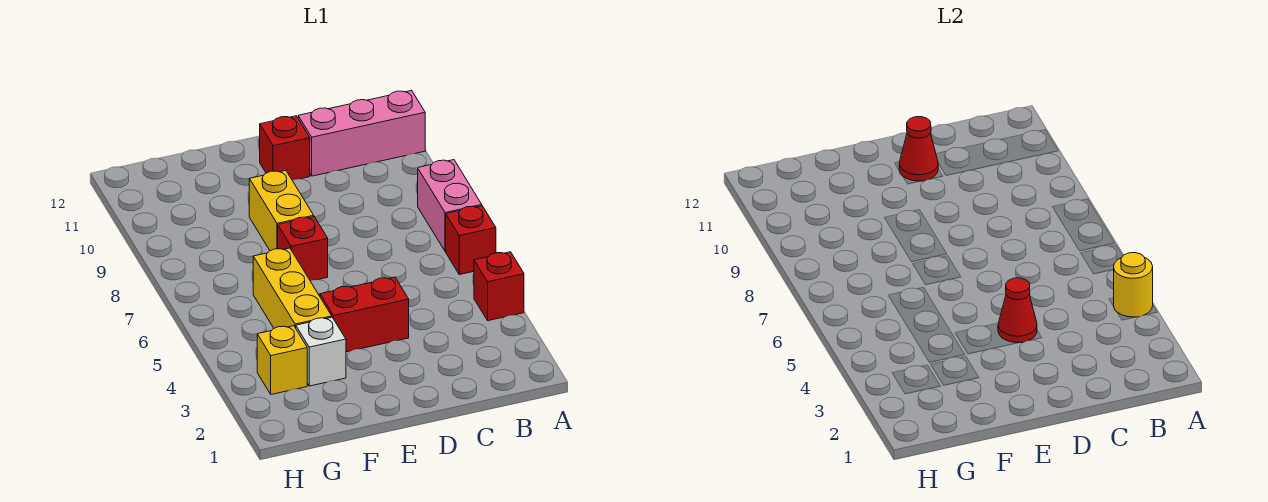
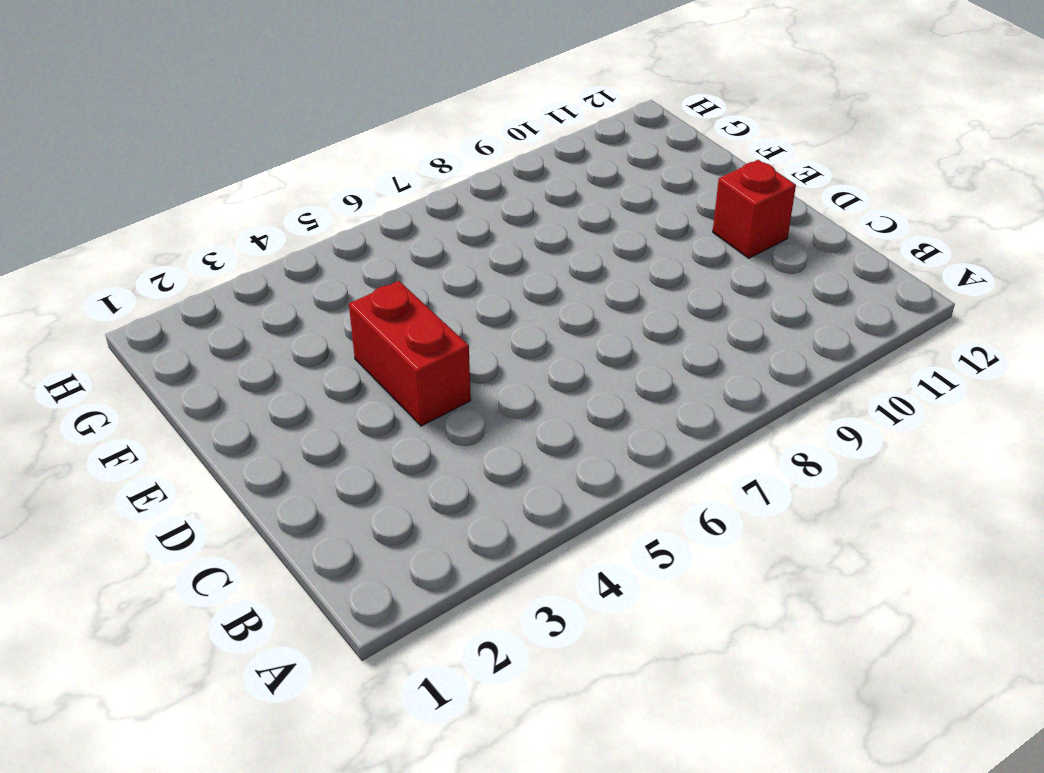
none -> red brick A4 level 1
none -> red brick A6 level 1
none -> pink brick A7:A8 level 1

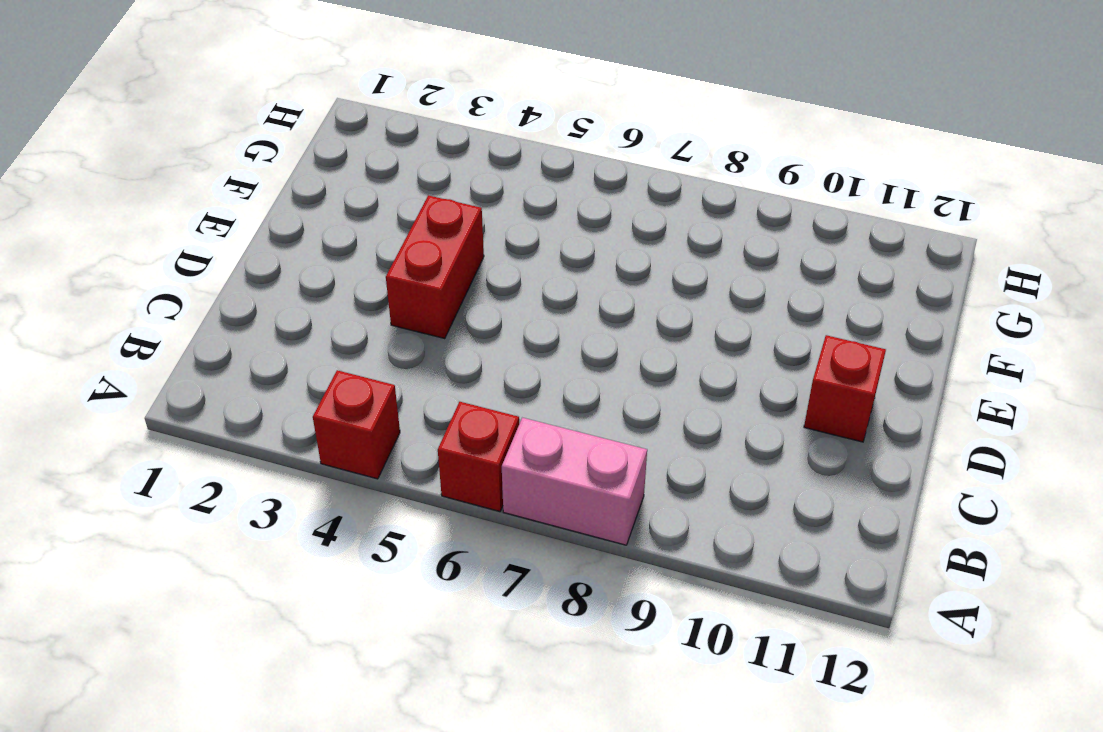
none -> pink brick A11:C11 level 1
none -> red brick E7 level 1
none -> yellow brick E8:E9 level 1

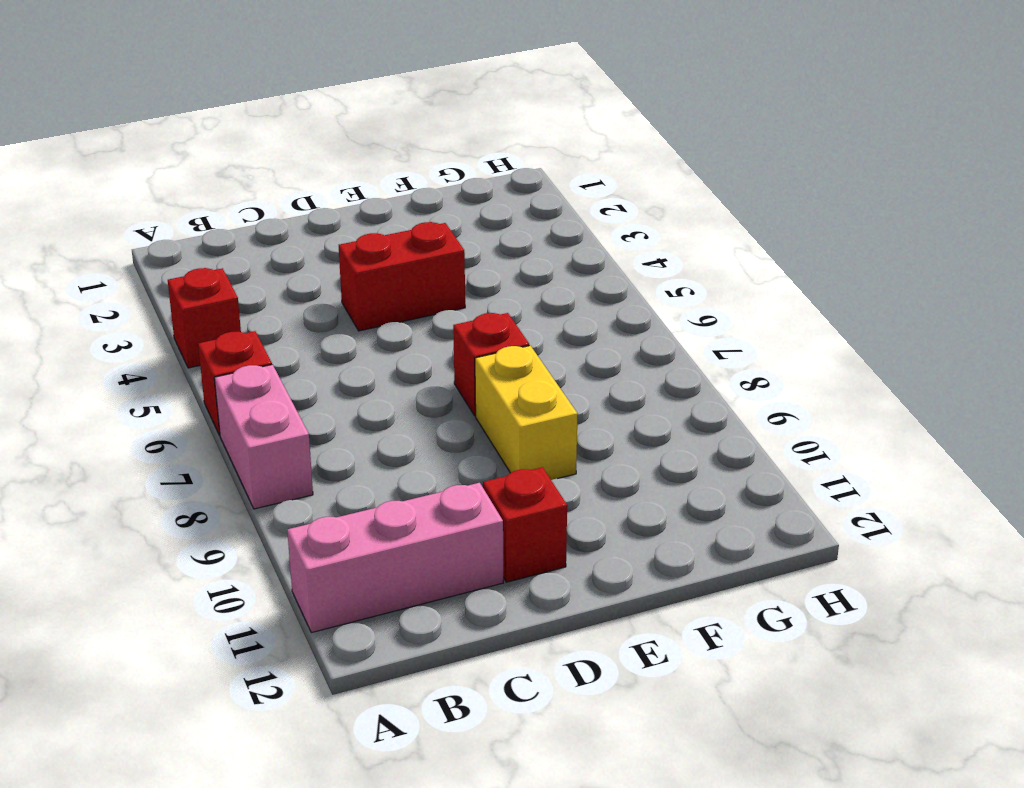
none -> white brick F3 level 1
none -> yellow brick F4:F6 level 1
none -> yellow brick G3 level 1

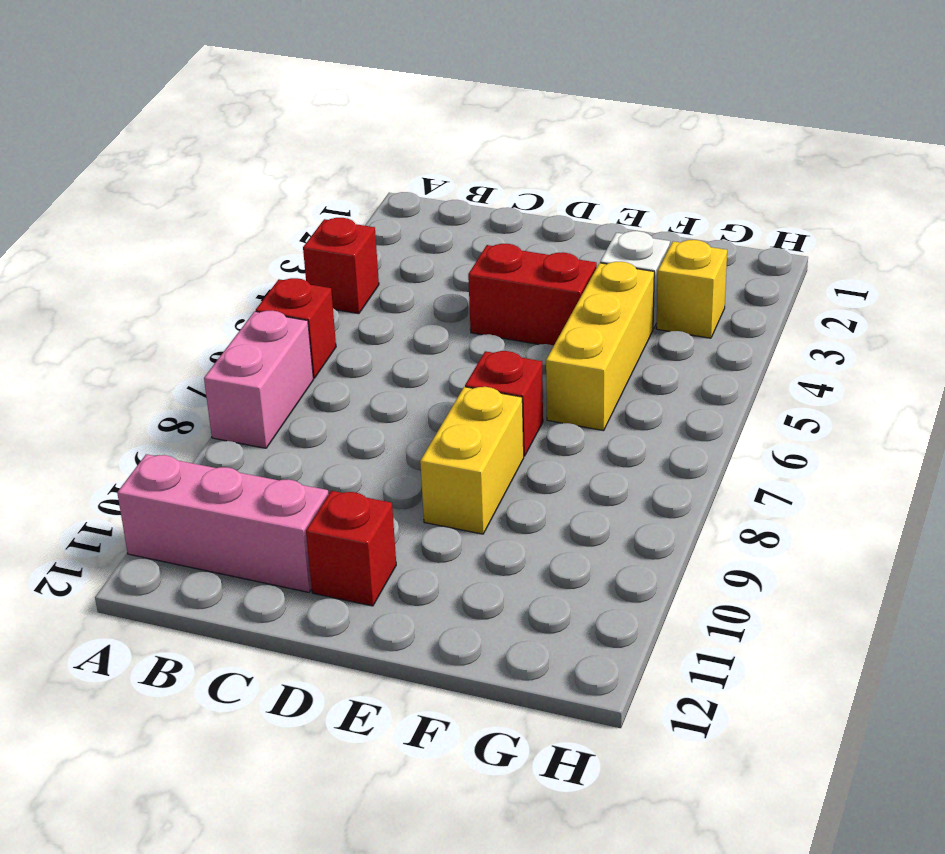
none -> yellow round brick A4 level 2
none -> red cone D4 level 2
none -> red cone D11 level 2

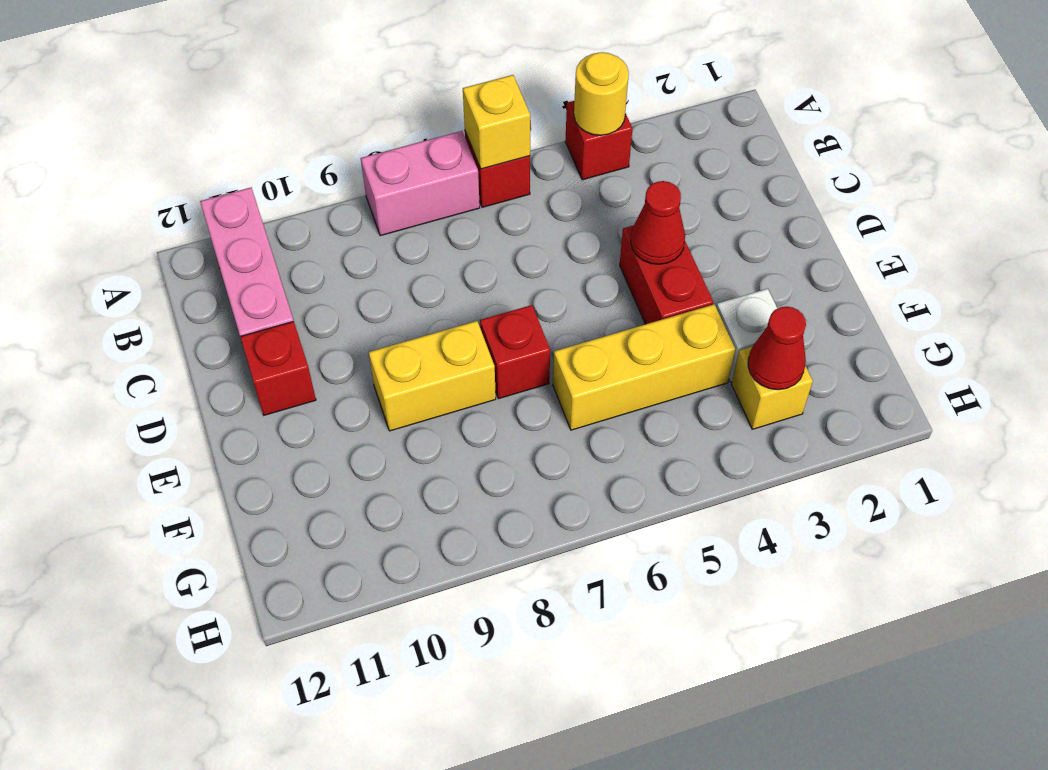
yellow brick A6 level 2 -> none
red cone G3 level 2 -> red cone D11 level 2

